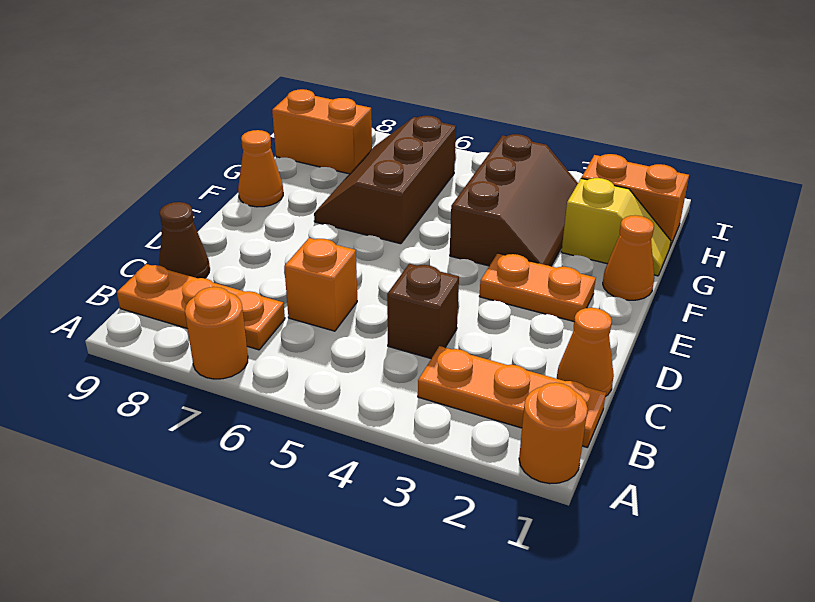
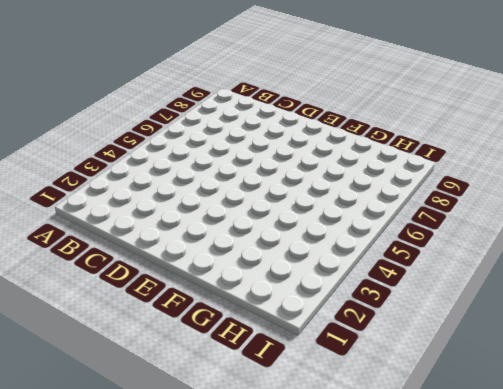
none -> orange round brick A1 level 1
none -> orange round brick A7 level 1
none -> orange plate B1:B3 level 1

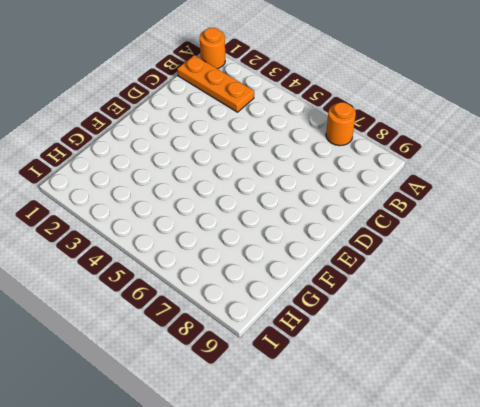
none -> orange plate B7:B9 level 1
none -> orange cone C1 level 1
none -> brown brick C4 level 1

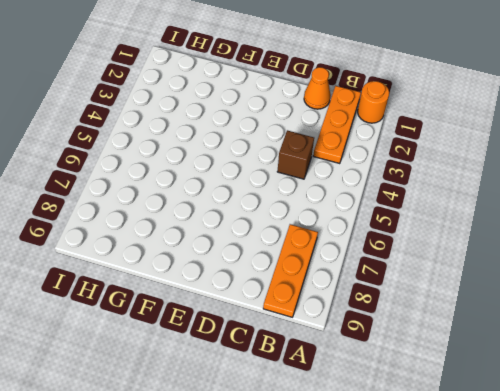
none -> orange round brick A7 level 1
none -> orange brick C6 level 1
none -> brown cone C9 level 1

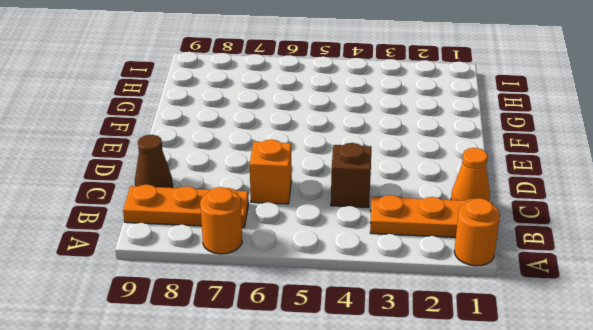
none -> orange plate E2:E3 level 1
none -> orange cone F1 level 1
none -> brown slope F3:H4 level 1 top 4

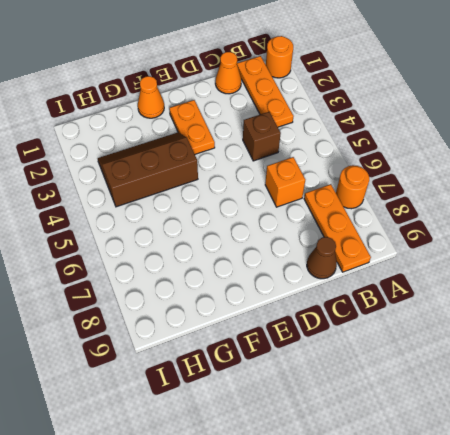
none -> brown slope F6:H7 level 1 top 6
none -> orange cone F9 level 1
none -> yellow slope G1:G2 level 1 top 2

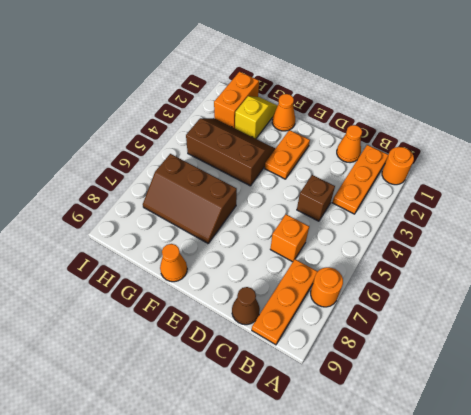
none -> orange brick H8:H9 level 1

